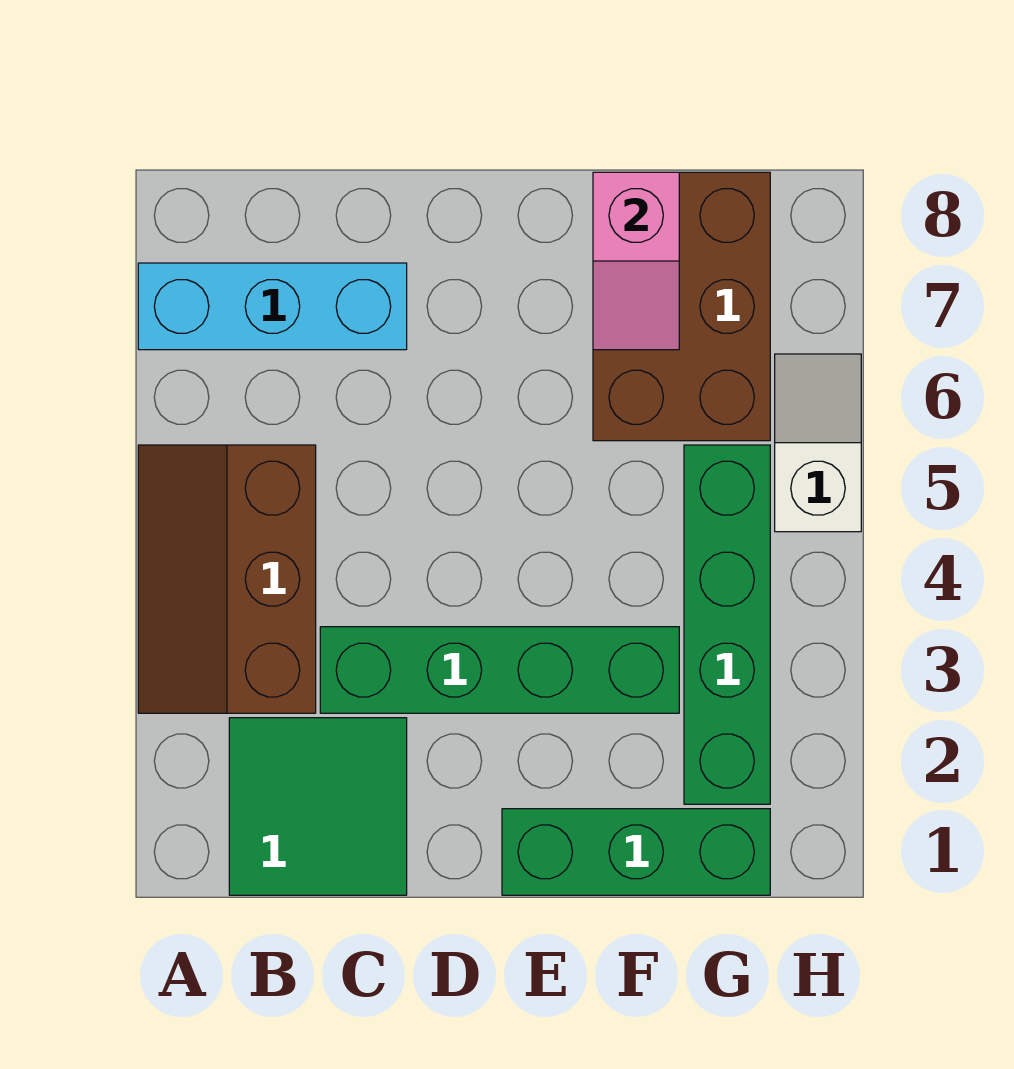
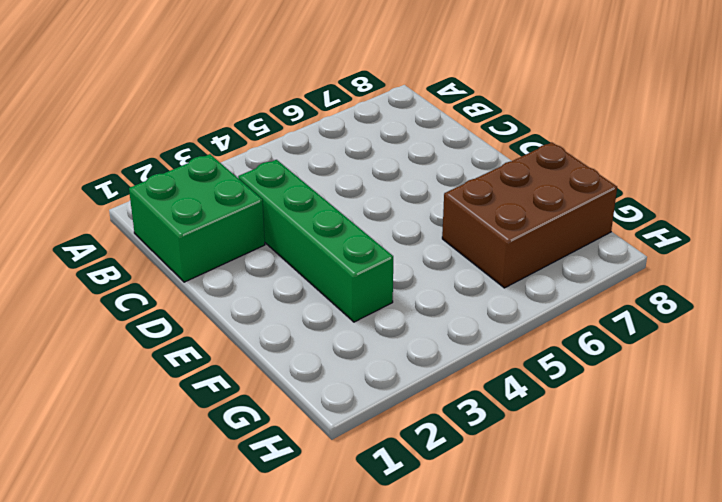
green brick B1:C2 level 1 -> green tile B1:C2 level 1
none -> brown slope A3:B5 level 1 top B
none -> cyan brick A7:C7 level 1

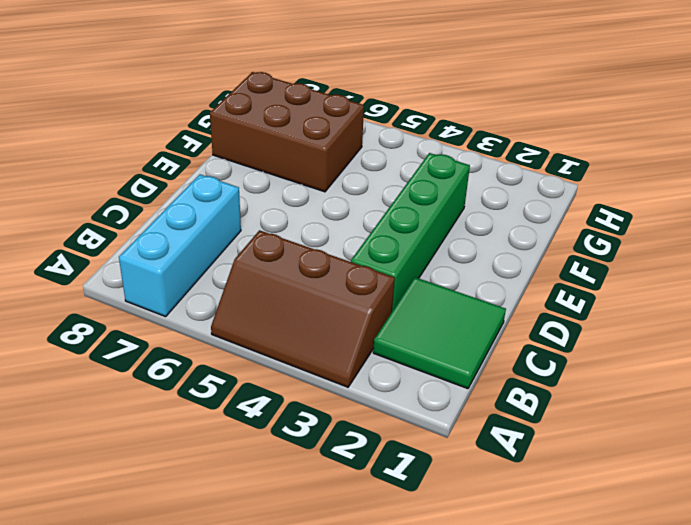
none -> green brick E1:G1 level 1
none -> green brick G2:G5 level 1

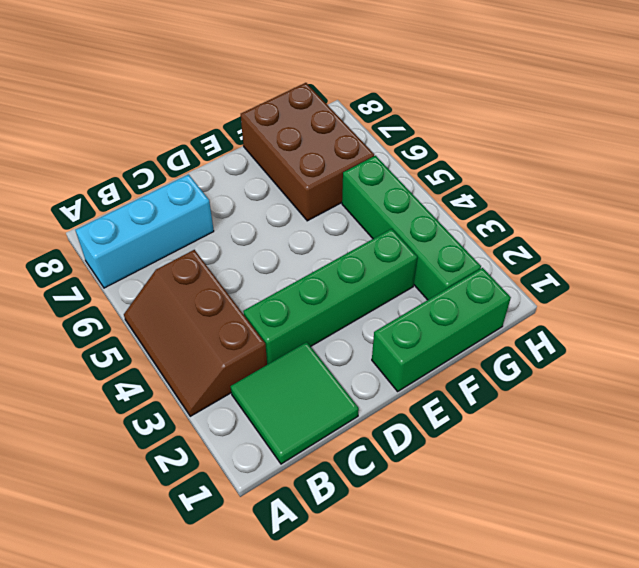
none -> white slope H5:H6 level 1 top 5
none -> pink slope F7:F8 level 2 top 8

